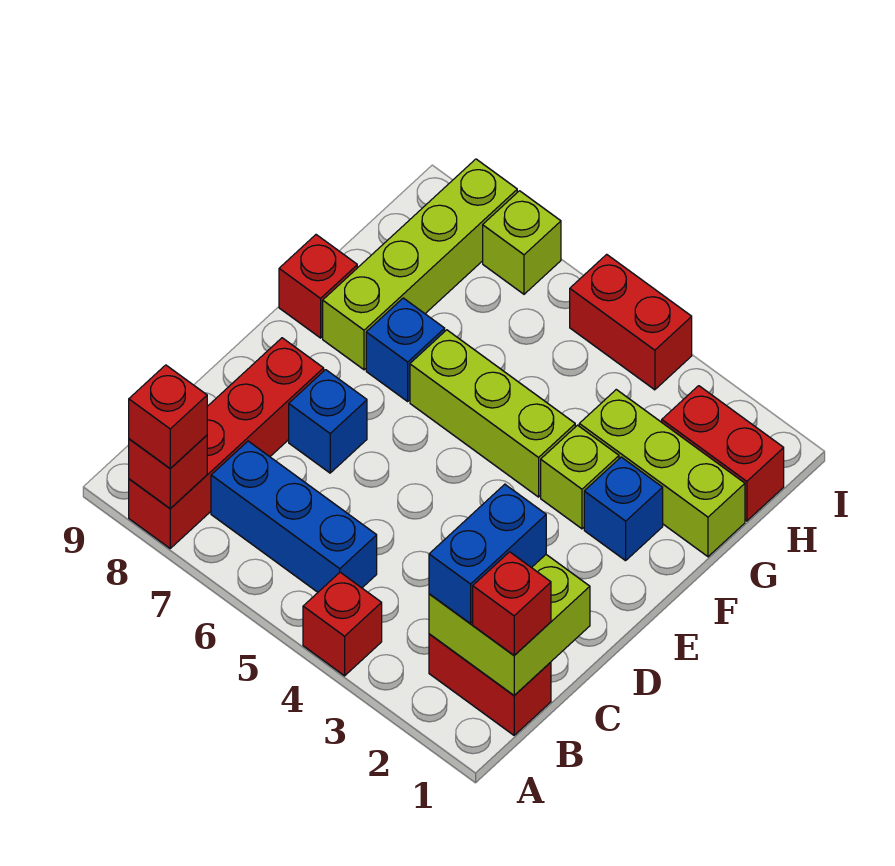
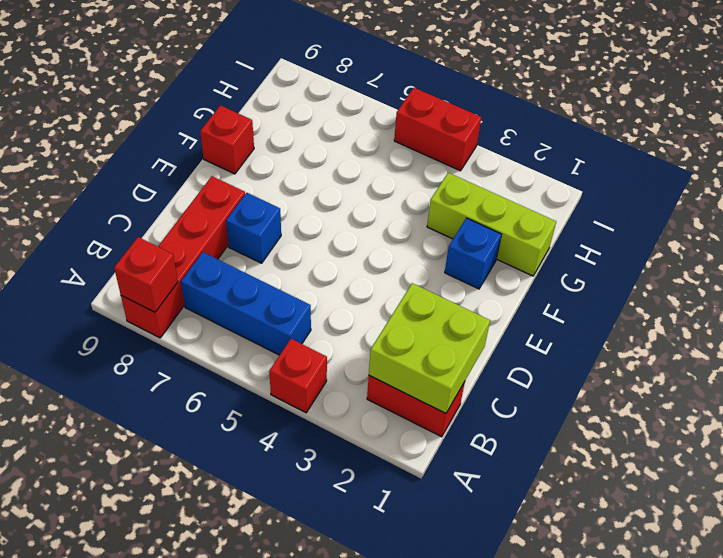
none -> lime brick F3 level 1
none -> lime brick F4:F6 level 1
none -> blue brick F7 level 1

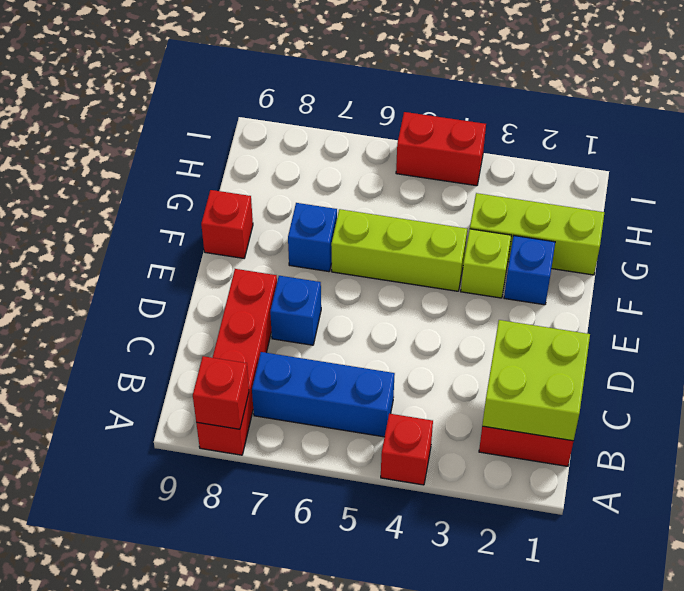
none -> lime brick F8:I8 level 1
none -> red brick H1:H2 level 1
none -> lime brick I7 level 1

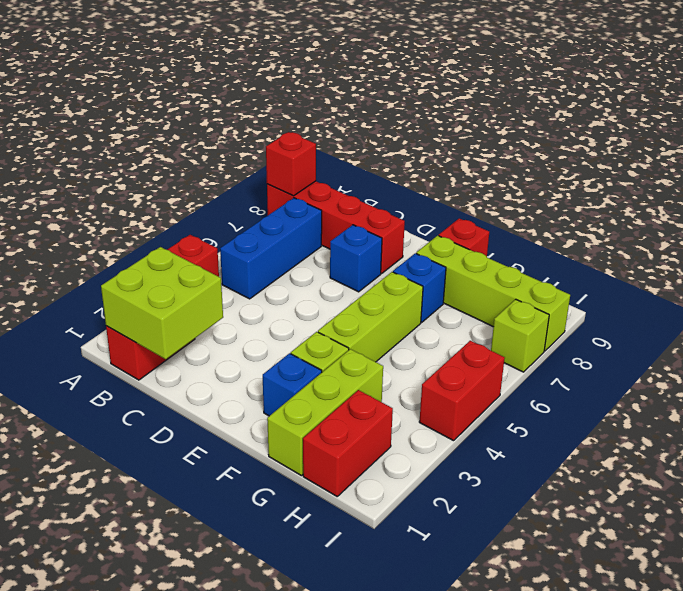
none -> red brick A8 level 3
none -> red brick B1 level 3
none -> blue brick B2:C2 level 3

